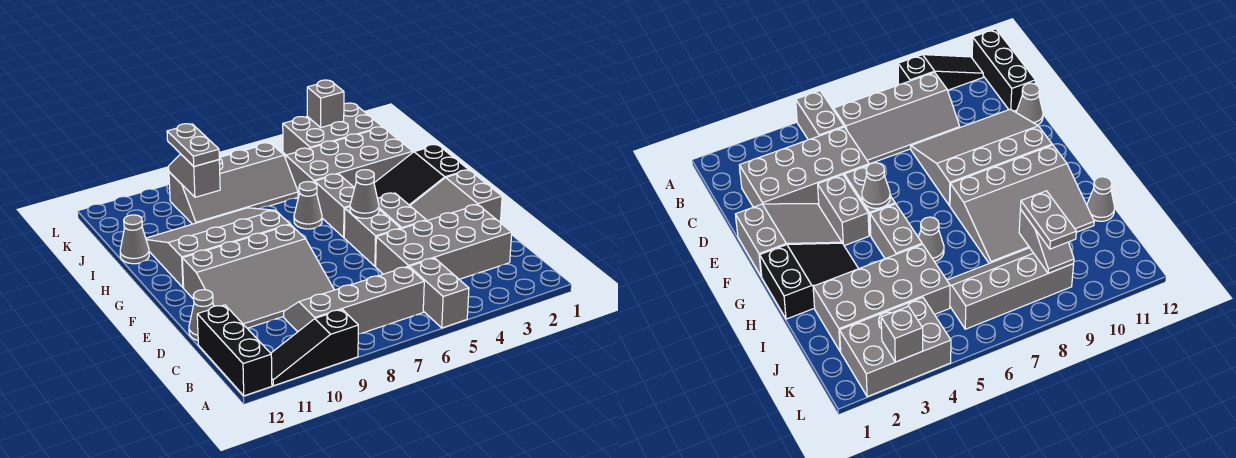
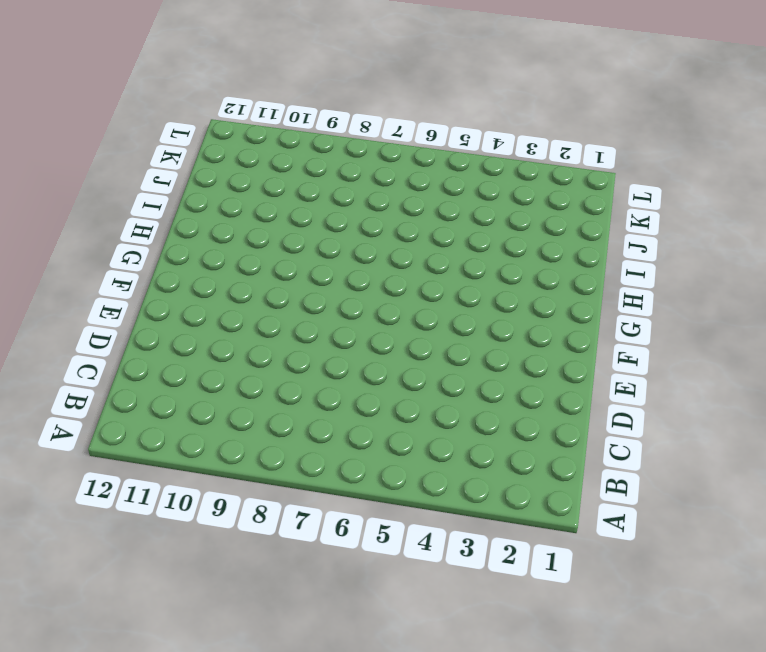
none -> grey brick A5:B5 level 1
none -> black slope A9:A11 level 1 top 9
none -> black brick A12:C12 level 1

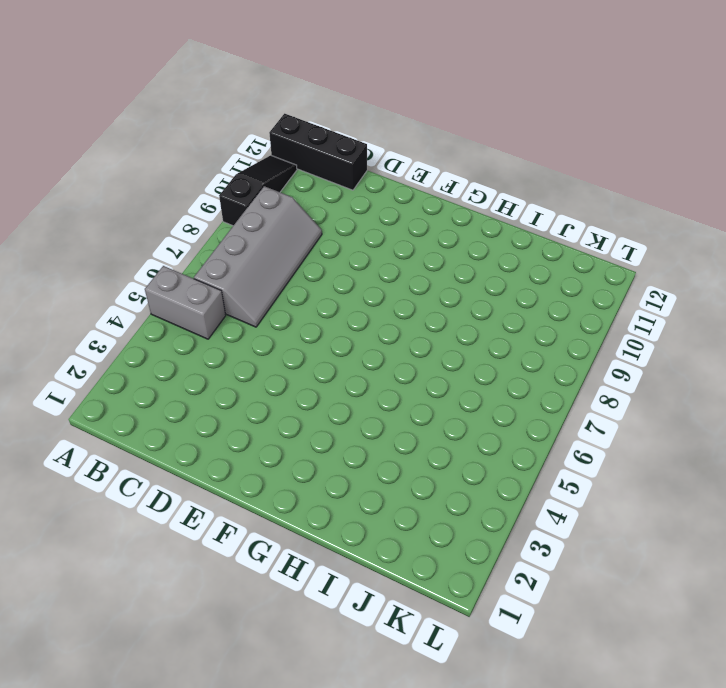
none -> grey brick C2:D5 level 1
none -> grey slope D8:F11 level 1 top F
none -> grey cone D12 level 1

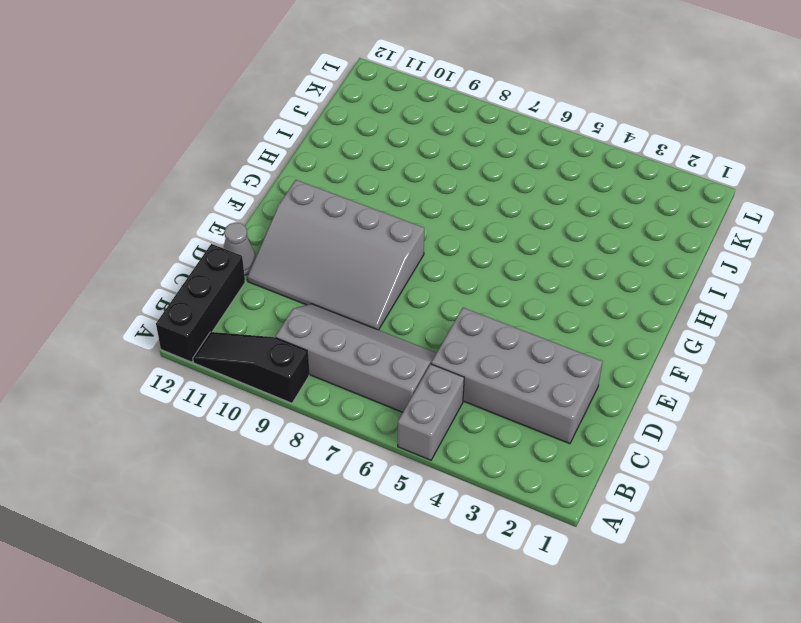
none -> grey slope E1:F3 level 1 top 1
none -> grey brick E4:F4 level 1
none -> grey brick E5:F5 level 1

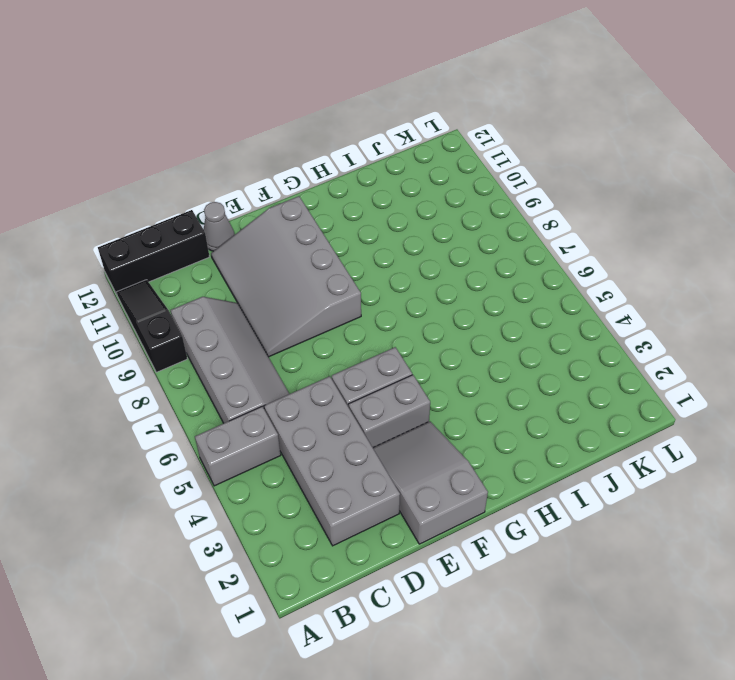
none -> black slope G1:H3 level 1 top 1
none -> grey brick G5:H5 level 1
none -> grey slope G8:I11 level 1 top G

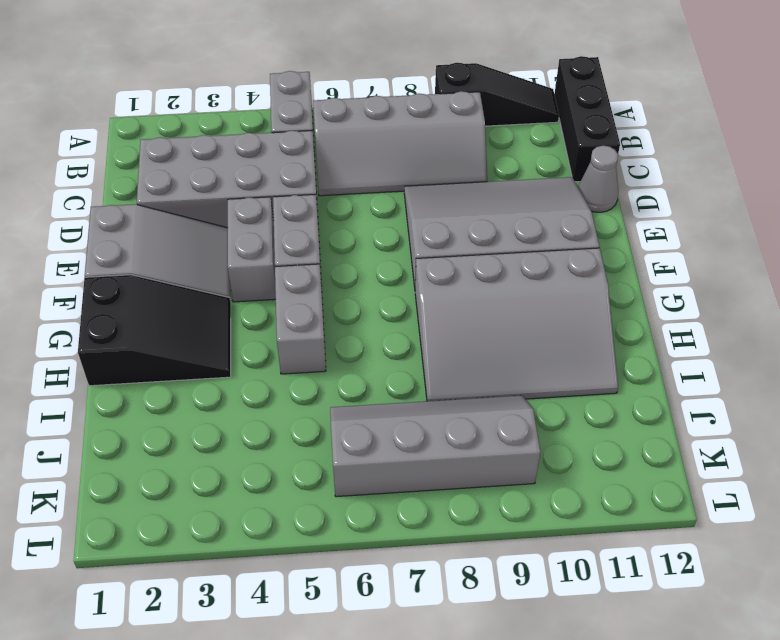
none -> grey cone H6 level 1
none -> grey brick I2:J5 level 1
none -> grey cone I12 level 1

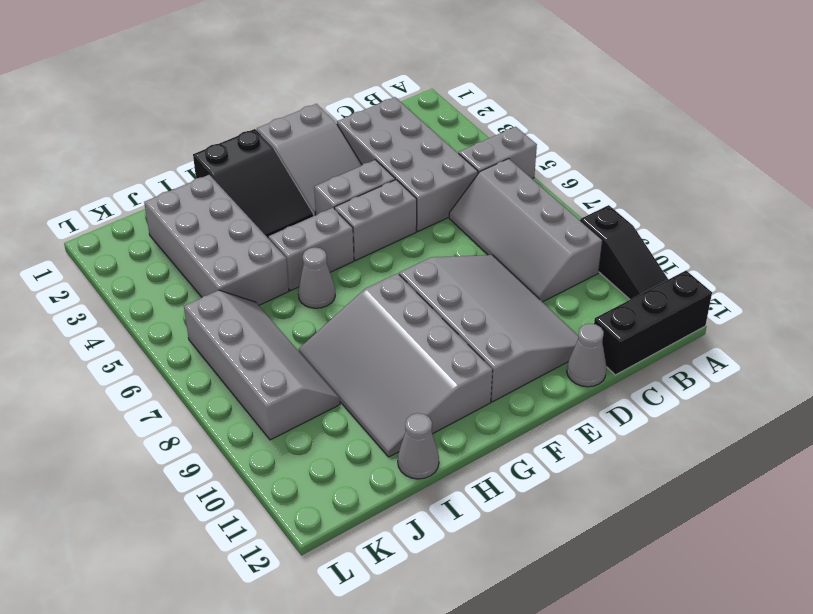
none -> grey brick K2:L4 level 1
none -> grey cone F5 level 2
none -> grey slope J9:K9 level 2 top J

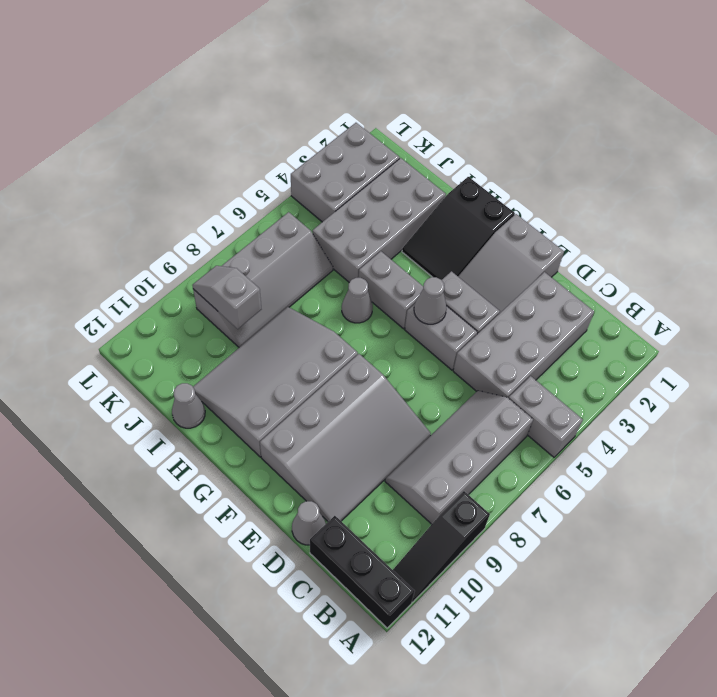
none -> grey brick L3 level 2
none -> grey plate J9:K9 level 3

